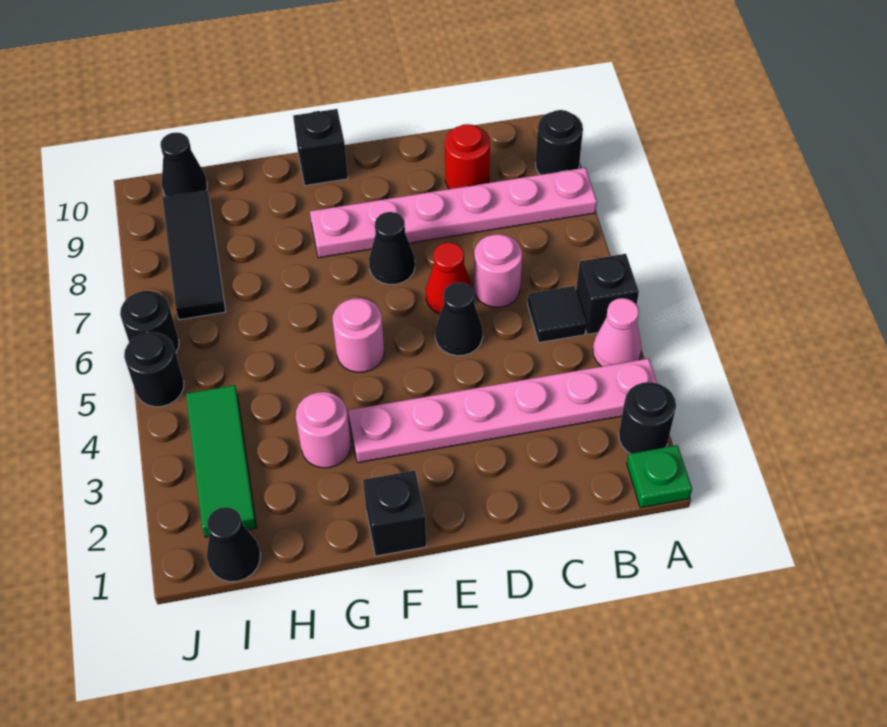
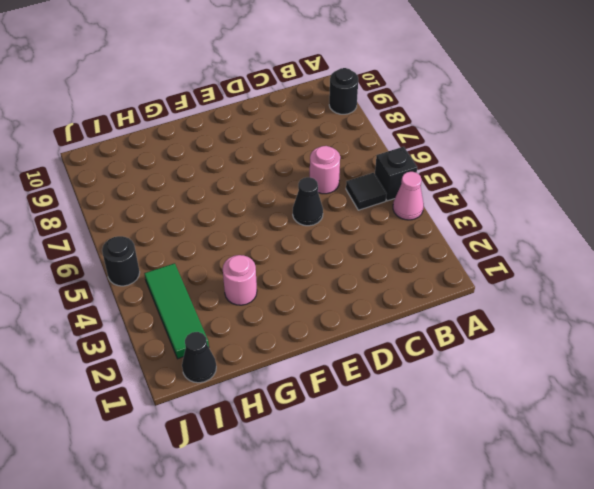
none -> green plate A1 level 1
none -> black round brick A2 level 1
none -> pink plate A3:F3 level 1

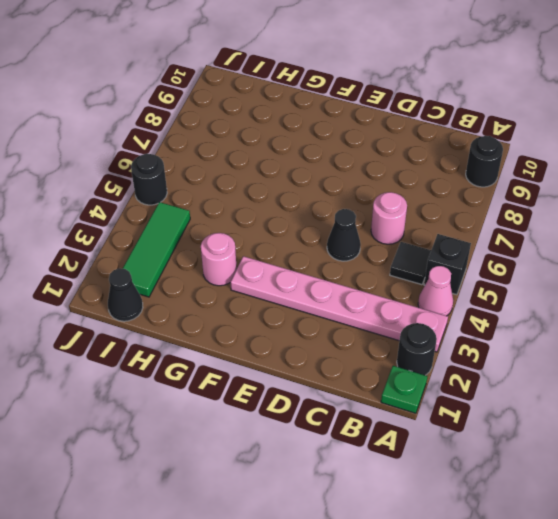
none -> pink plate A8:F8 level 1
none -> red round brick C9 level 1
none -> red cone D6 level 1

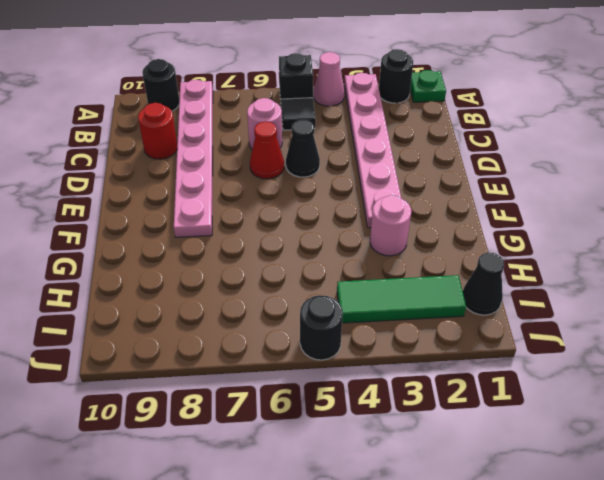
none -> black cone E7 level 1
none -> black brick F1 level 1
none -> pink round brick F5 level 1

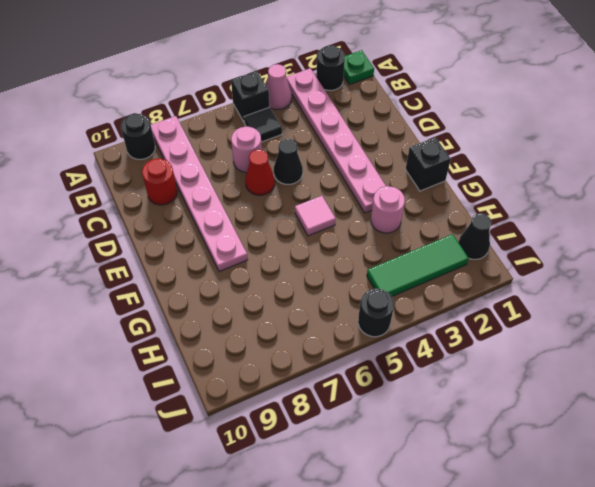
pink tile F5 level 1 -> pink round brick F5 level 1
none -> black cone E7 level 1
none -> black brick F10 level 1
none -> black tile I7:I9 level 1

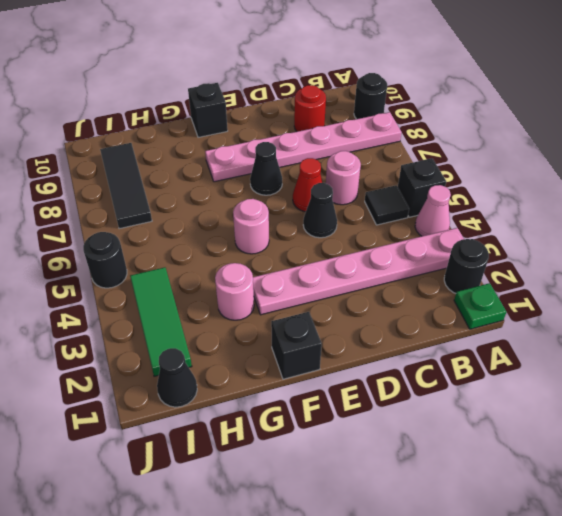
none -> black cone I10 level 1
none -> black round brick J6 level 1

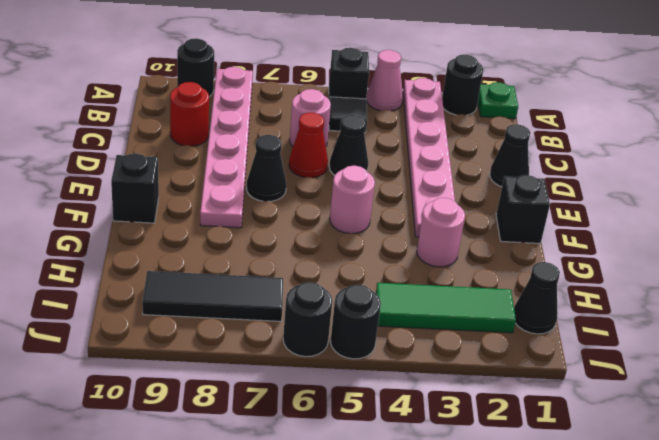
black cone D1 level 1 -> black cone I10 level 1

